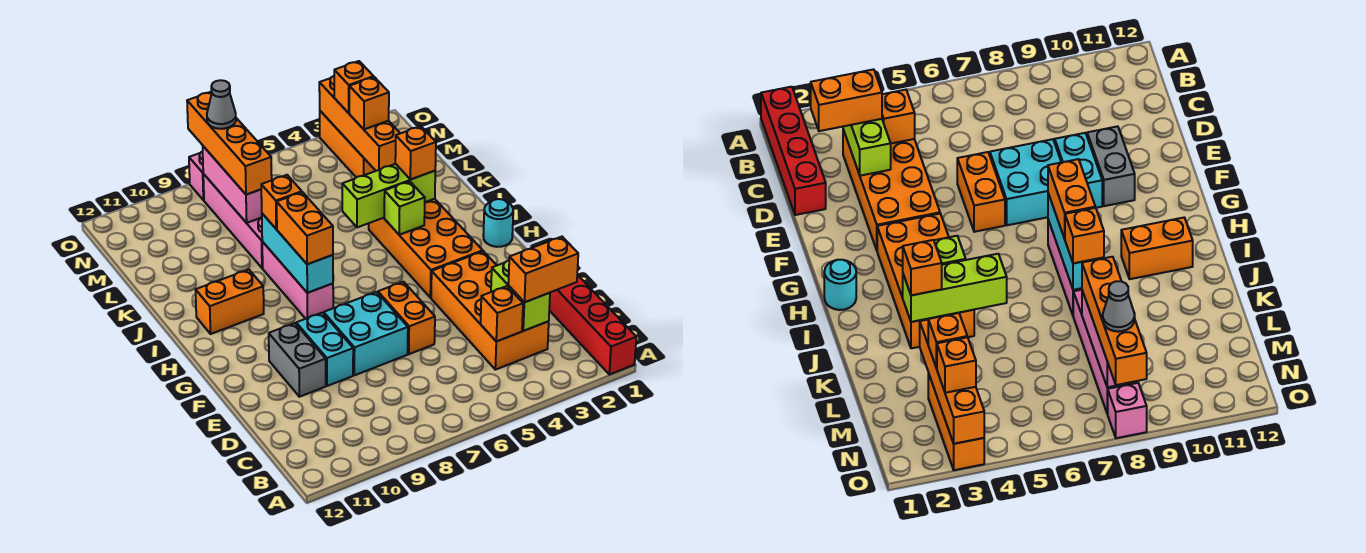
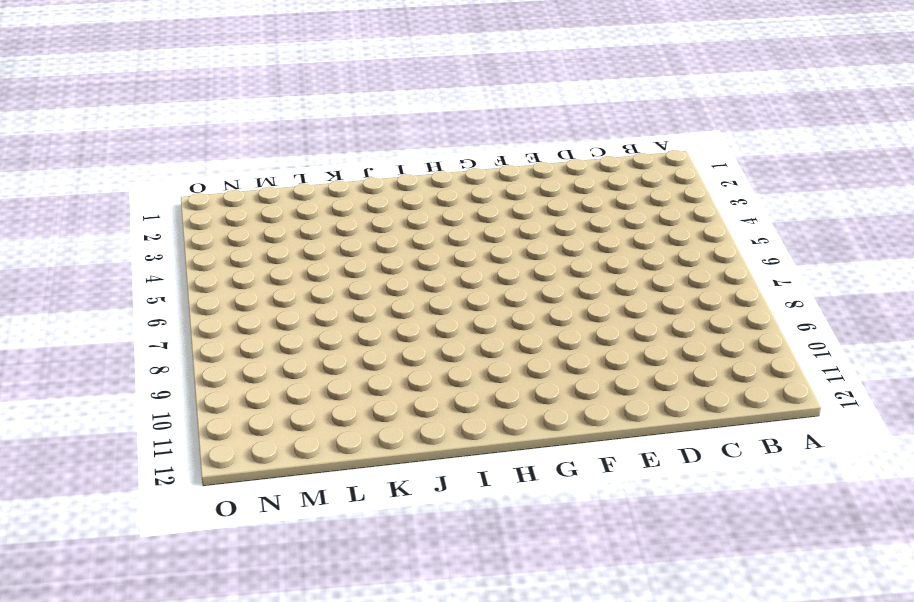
none -> red brick A1:D1 level 1
none -> orange brick C3:F4 level 1
none -> orange brick E6:F6 level 1

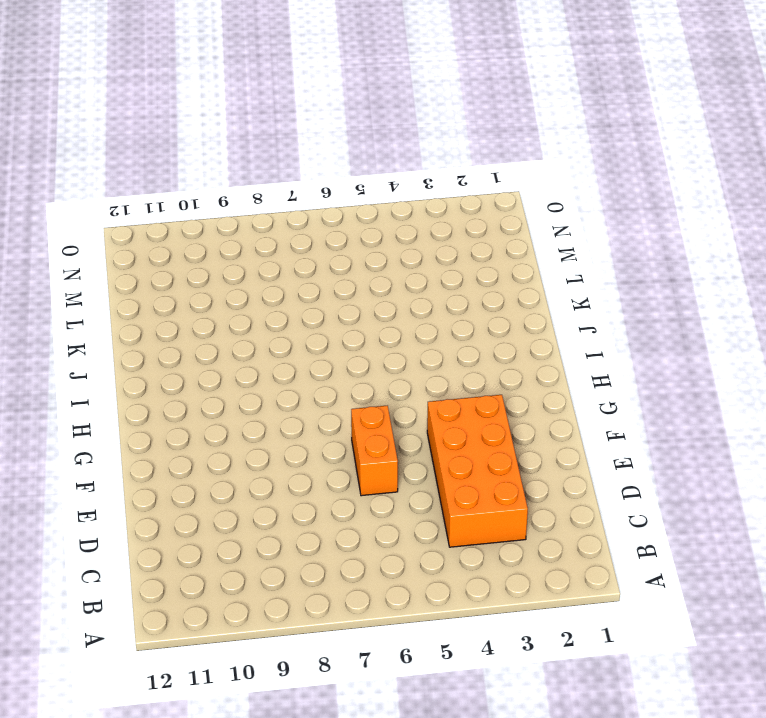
none -> red brick A1:D1 level 1
none -> cyan brick E7:F8 level 1
none -> cyan brick E9:F9 level 1

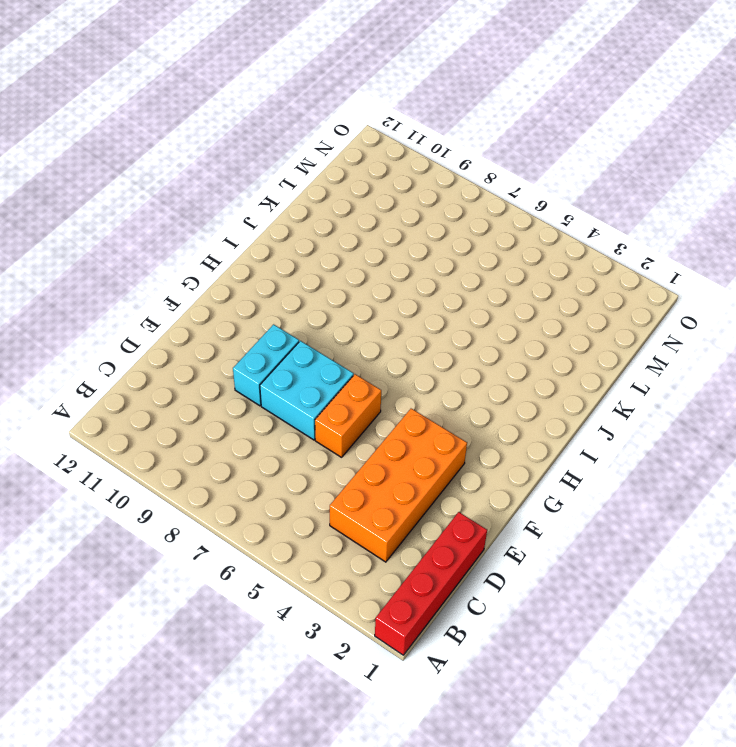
none -> grey brick E10:F10 level 1
none -> orange brick G3:J4 level 1
none -> cyan round brick H1 level 1

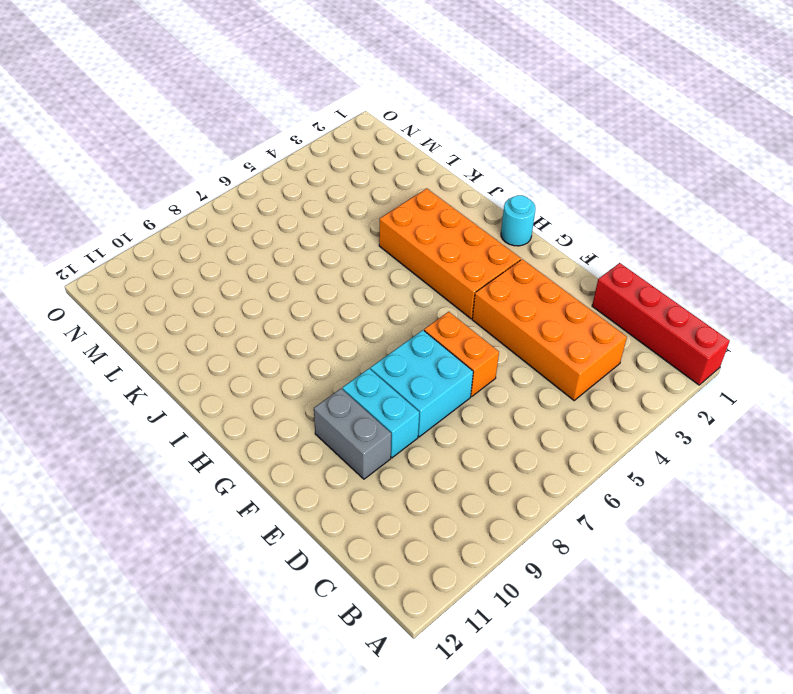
none -> pink brick H8:J8 level 1
none -> orange brick I10:I11 level 1
none -> pink brick K8:N8 level 1

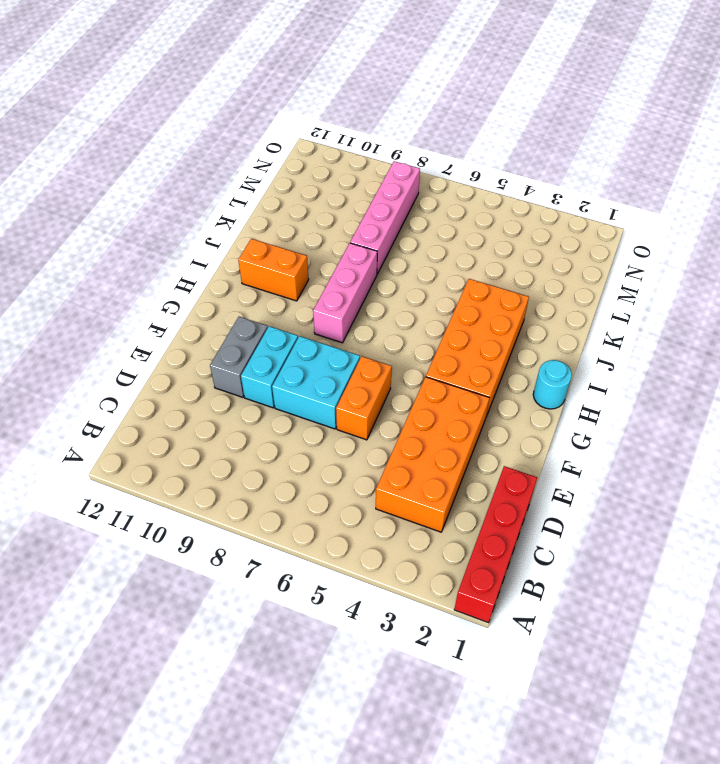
none -> orange brick M3:O3 level 1
none -> pink brick O8 level 1
none -> lime brick C3:D3 level 2

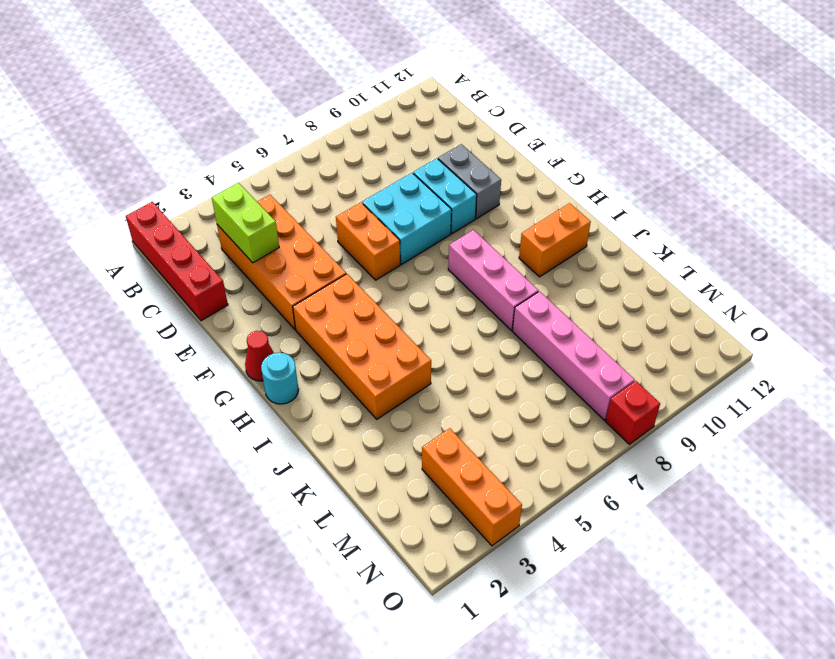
red cone G1 level 1 -> none
red brick O8 level 1 -> pink brick O8 level 1
none -> orange brick C4 level 2
none -> cyan brick H8:J8 level 2
none -> lime brick I4 level 2

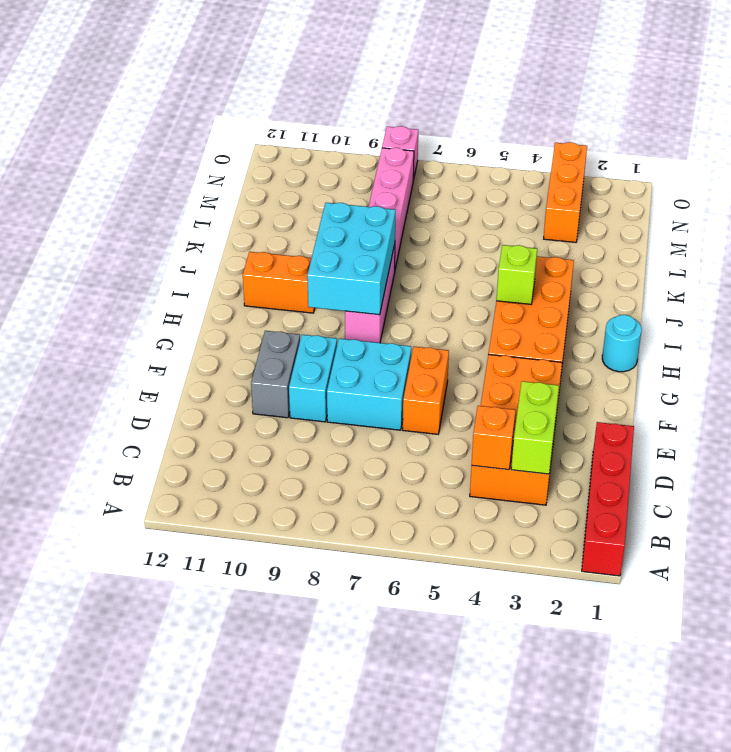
cyan brick H8:J9 level 2 -> cyan brick H8:J8 level 2
none -> lime brick J3:J5 level 2
none -> orange brick L3:O3 level 2
none -> pink brick L8:N8 level 2

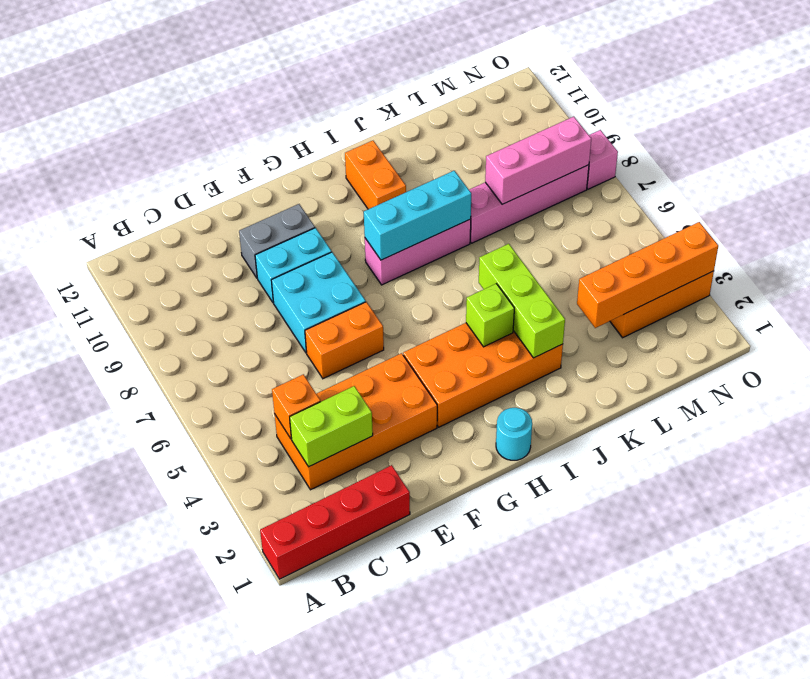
none -> orange brick C2:C3 level 3
none -> orange brick H8:I8 level 3
none -> orange brick J3 level 3

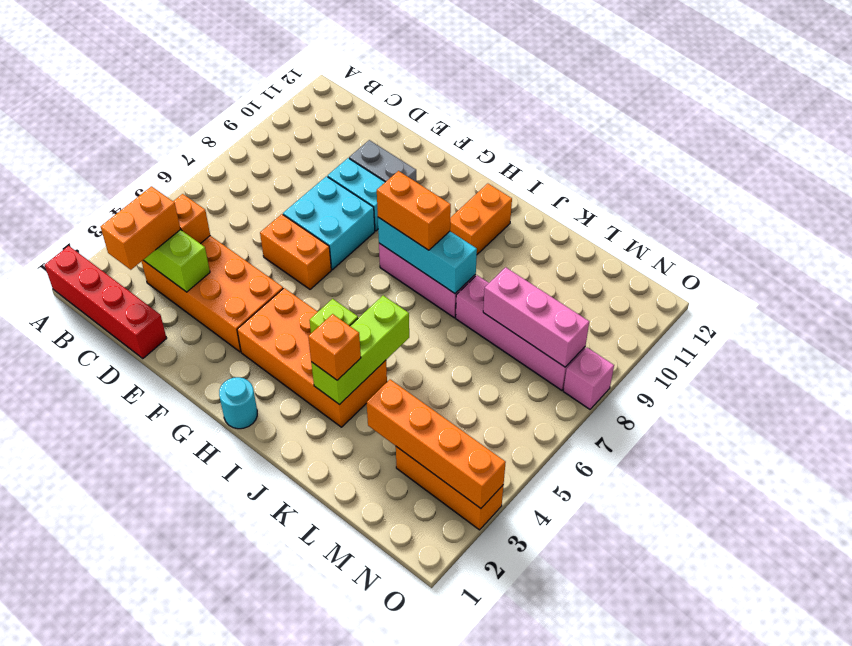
none -> orange brick J8 level 3
none -> orange brick L8:O8 level 3
none -> orange brick M3 level 3

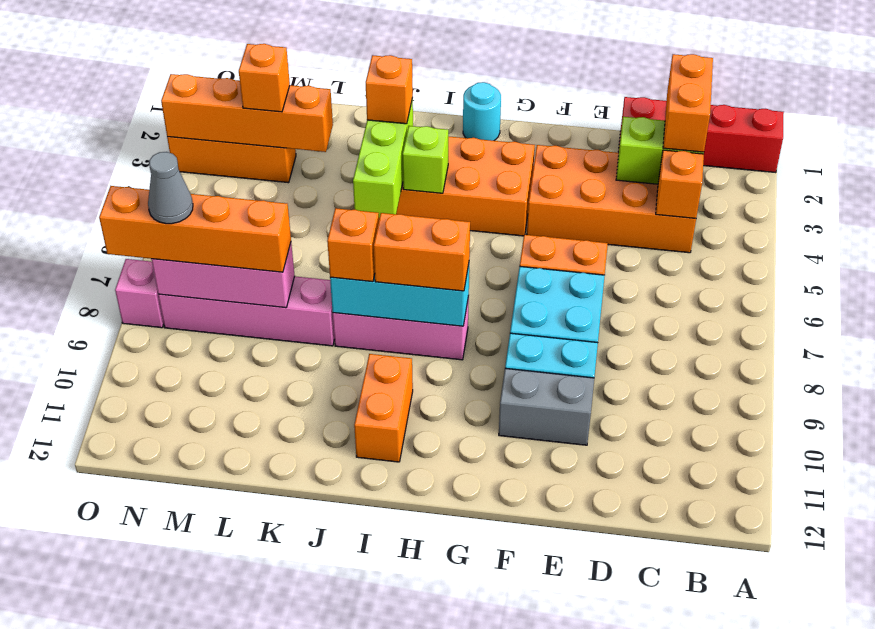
none -> orange brick N3 level 3

